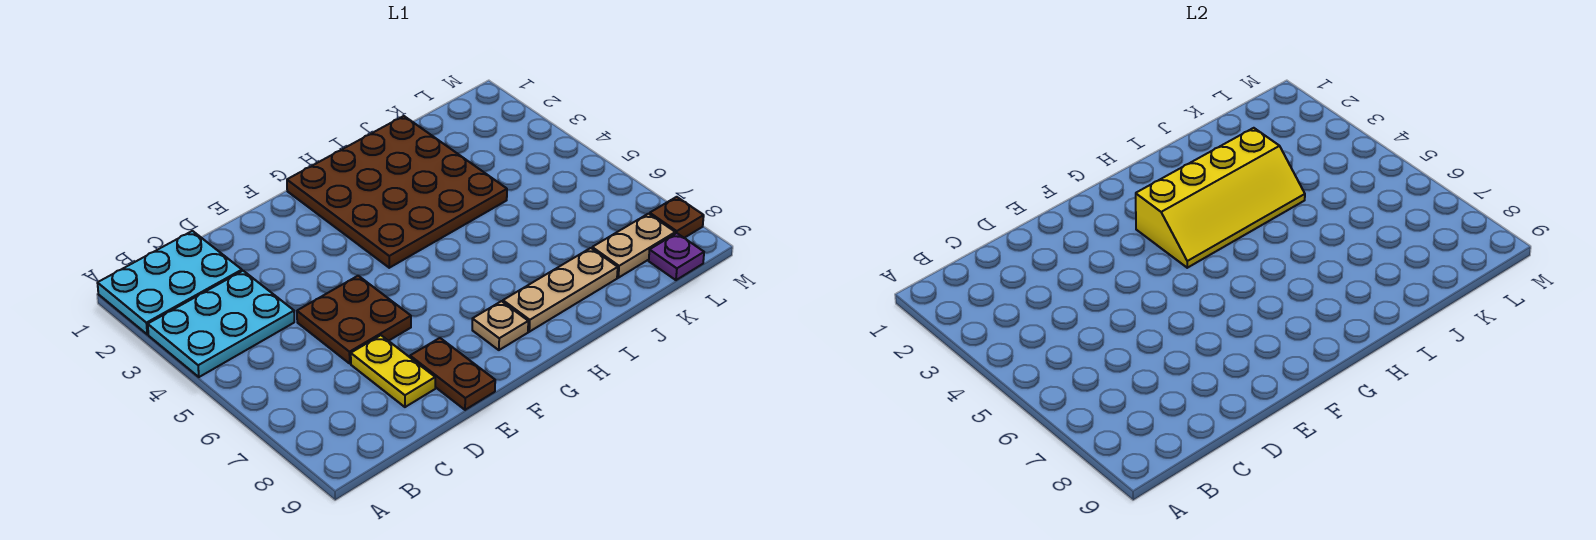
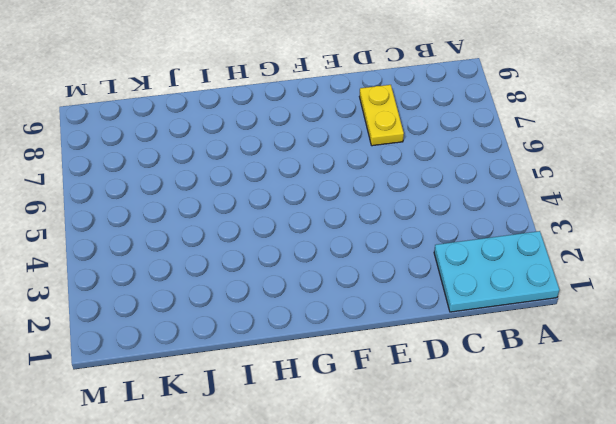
none -> cyan plate A3:C4 level 1
none -> brown plate D5:E6 level 1
none -> brown plate E8:E9 level 1

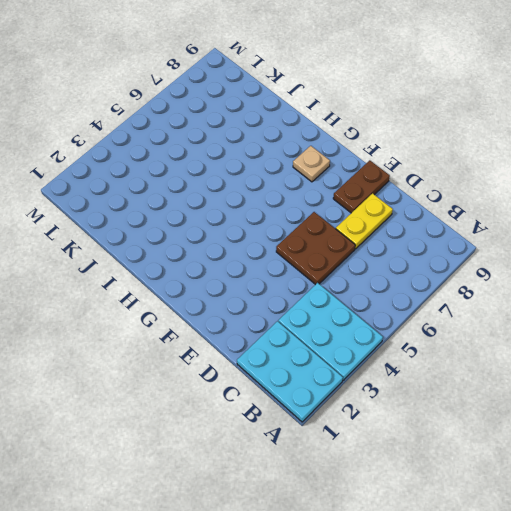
none -> brown plate G1:J4 level 1
none -> tan plate H8:J8 level 1
none -> tan plate K8:L8 level 1

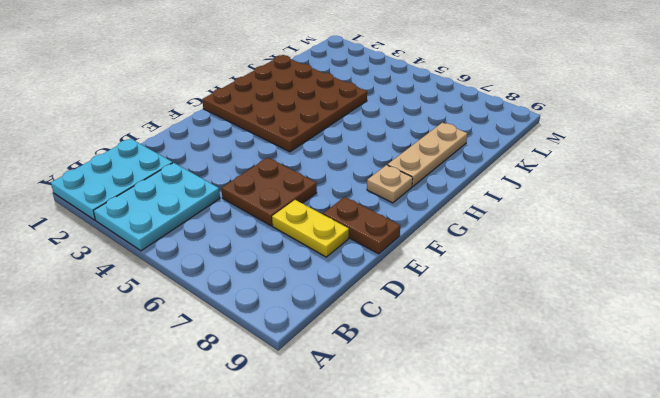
none -> tan plate K8:L8 level 1
none -> purple plate L9 level 1
none -> brown plate M8 level 1

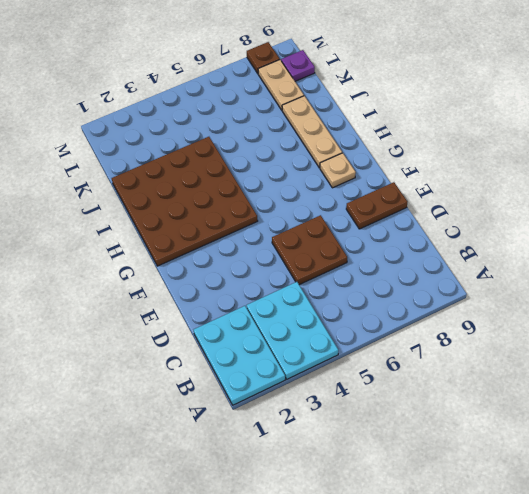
none -> yellow plate D7:D8 level 1
none -> yellow slope G3:J4 level 2 top 3

